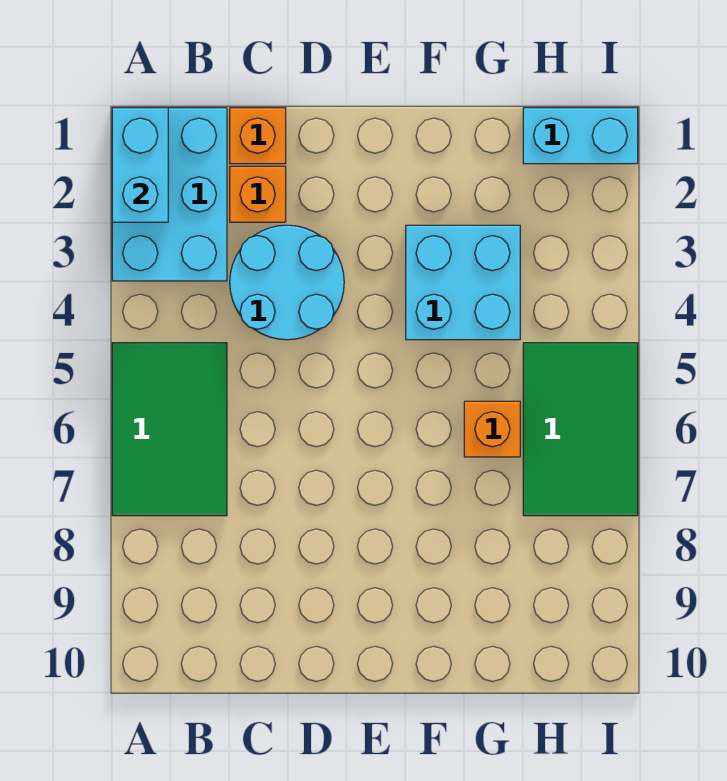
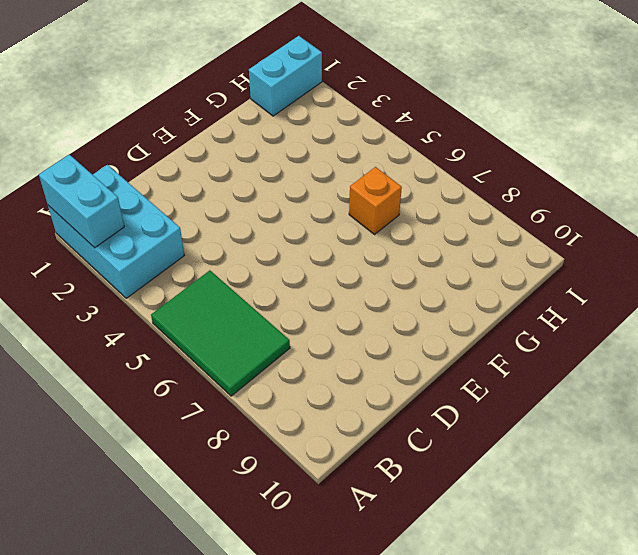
none -> orange brick C1 level 1
none -> orange brick C2 level 1

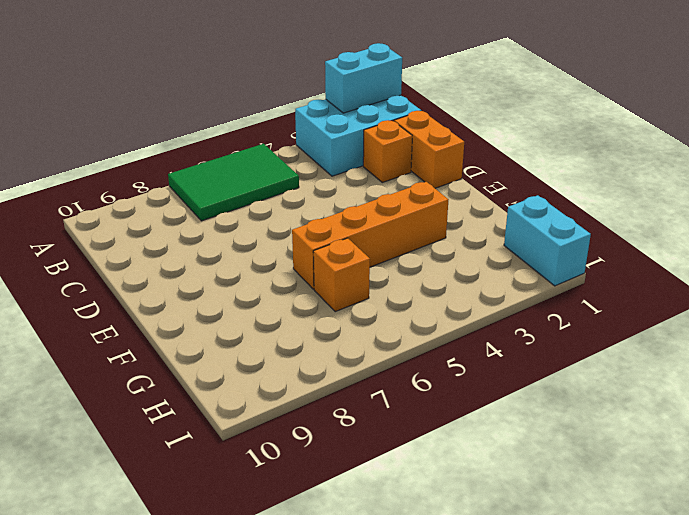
orange brick C1:D1 level 1 -> orange brick C1 level 1
orange brick F3:F6 level 1 -> cyan brick F3:G4 level 1
none -> cyan round brick C3:D4 level 1
none -> green tile H5:I7 level 1

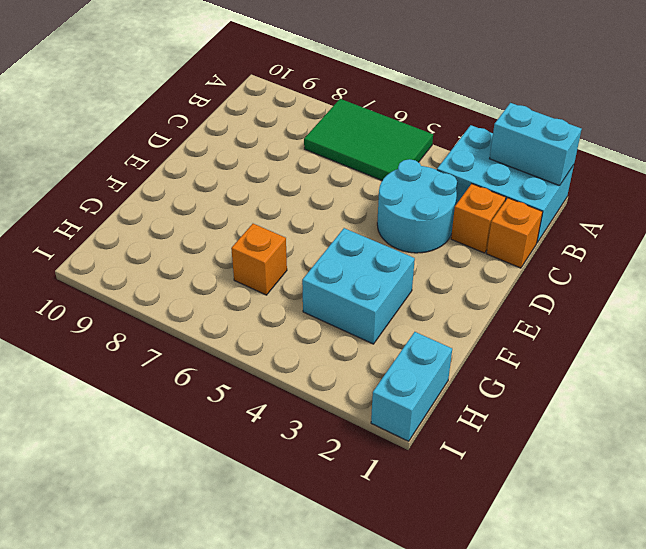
none -> green tile H5:I7 level 1

